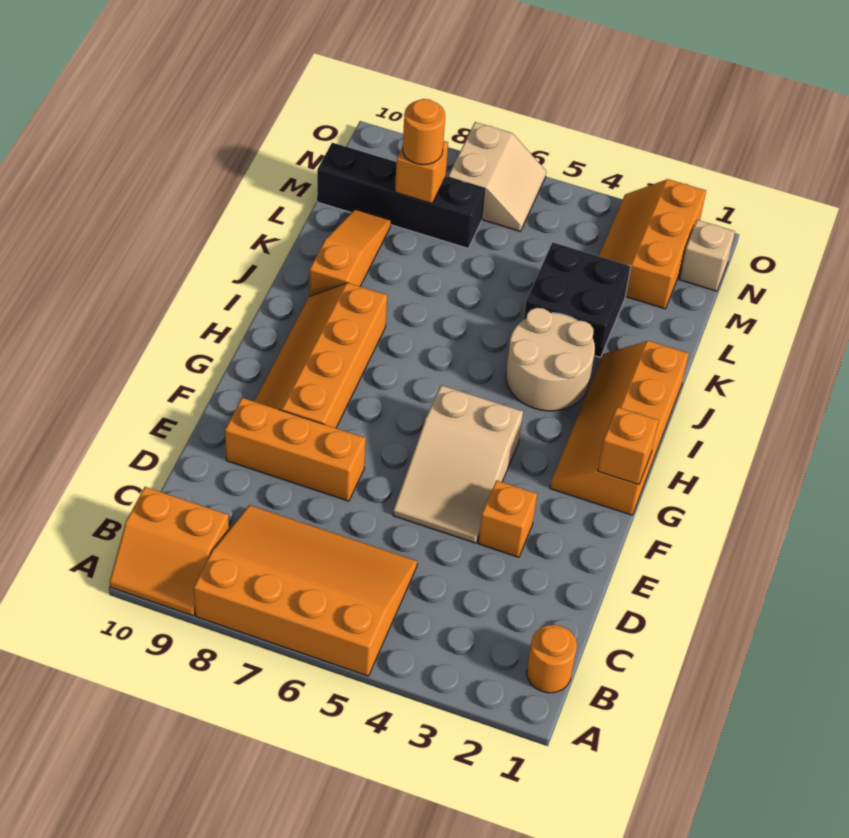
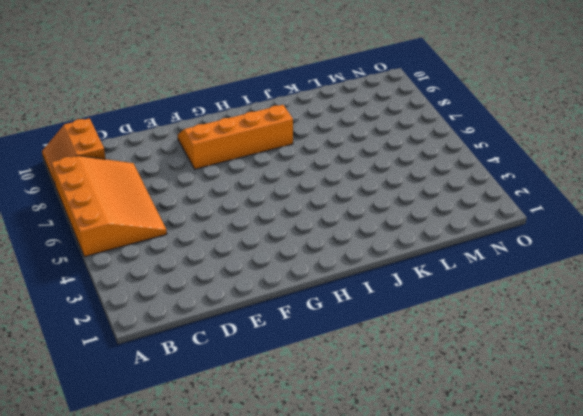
none -> orange round brick B1 level 1
none -> orange brick E3 level 1
none -> tan slope E4:G5 level 1 top G

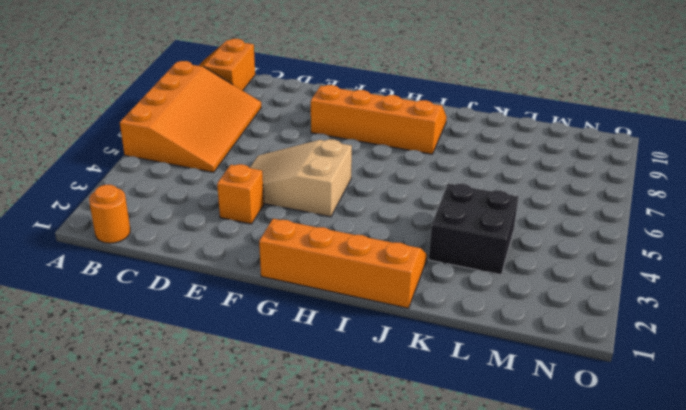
none -> orange brick E7:E9 level 1
none -> tan round brick I3:J4 level 1
none -> orange slope J9:L9 level 1 top J

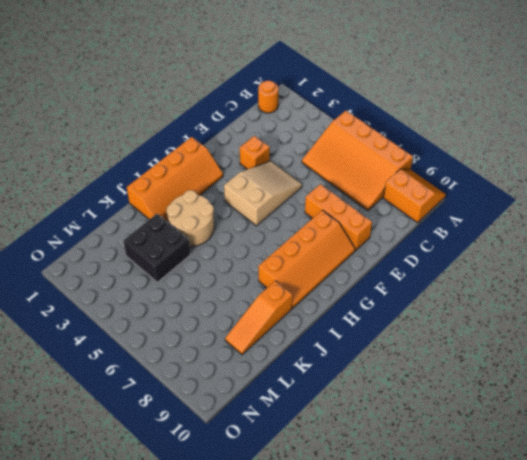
none -> orange slope M2:O3 level 1 top 2
none -> black brick M7:M10 level 1
none -> tan brick N1 level 1

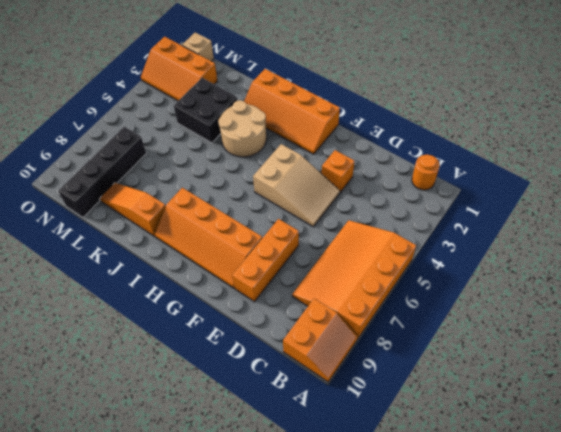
none -> tan slope N6:O7 level 1 top 7
none -> orange brick G1 level 2
none -> orange brick M8 level 2

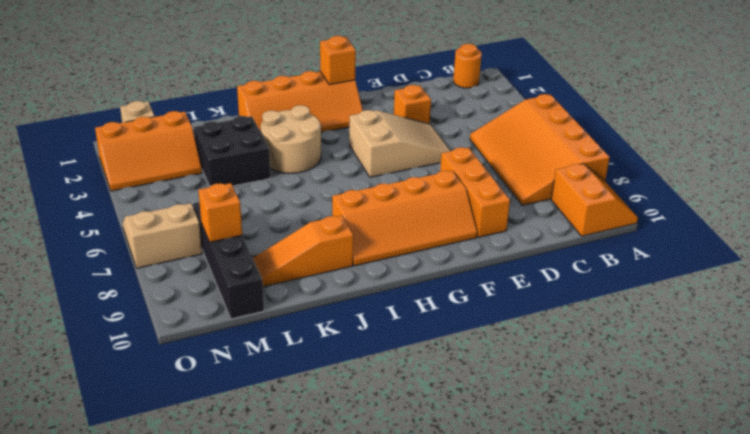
none -> orange round brick M8 level 3

